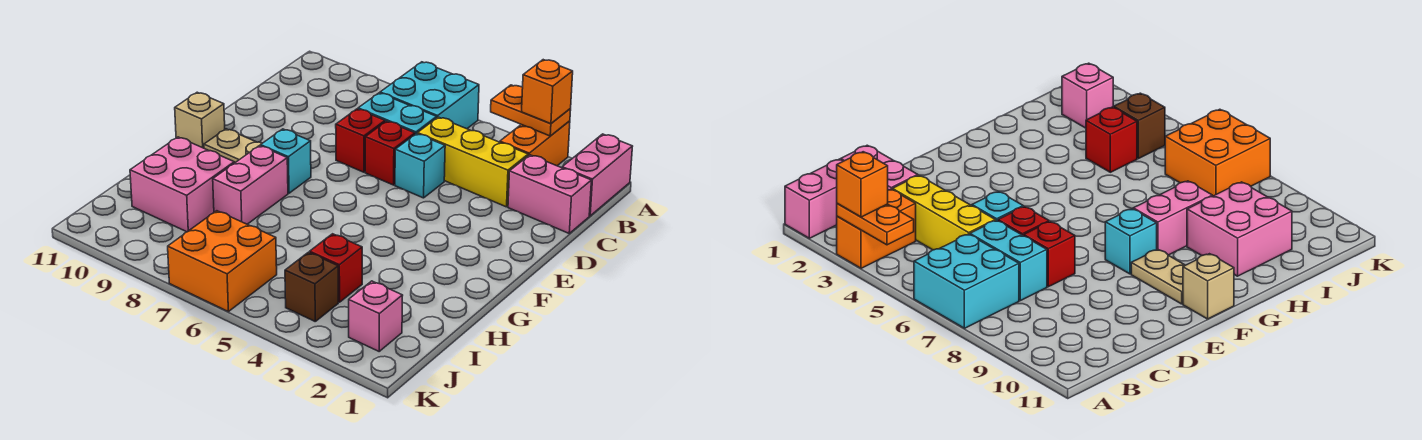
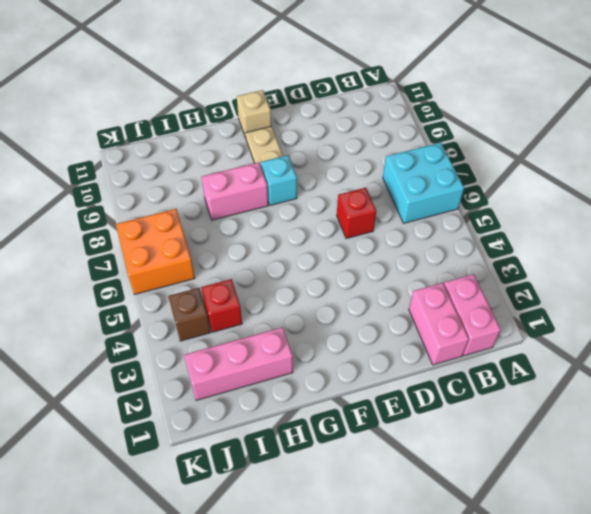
pink brick B1:B2 level 1 -> pink brick A1:B1 level 1
pink brick H2:J2 level 1 -> pink brick J2 level 1
none -> orange brick A3:B3 level 1
none -> yellow brick C3:C5 level 1
none -> cyan brick C6:C7 level 1

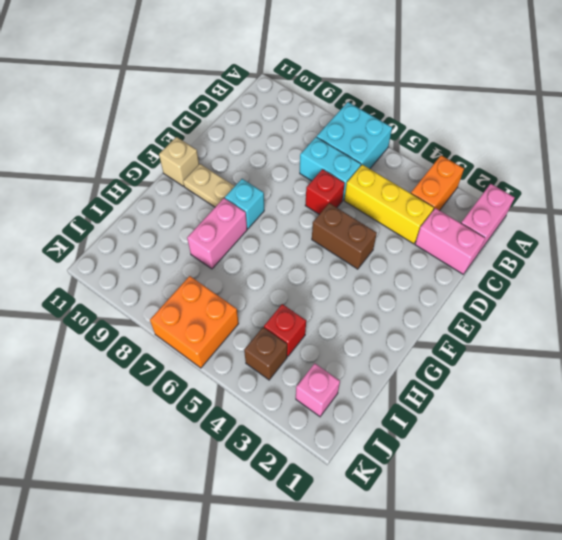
brown brick E4:E5 level 1 -> none
none -> cyan brick D5 level 1
none -> red brick D7 level 1
none -> pink brick H9:I10 level 1

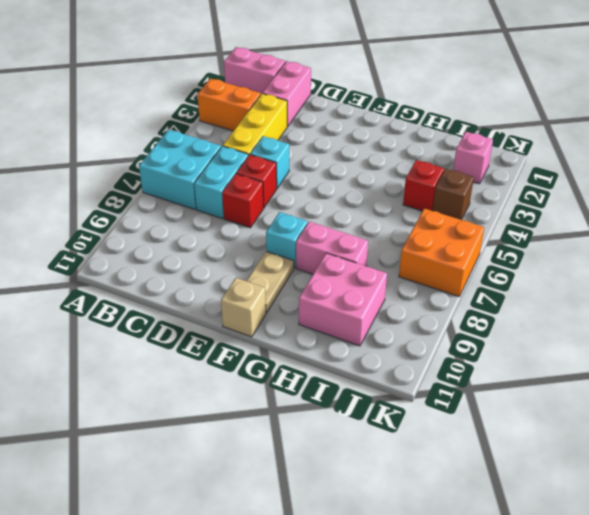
none -> orange plate A3:A4 level 2
none -> orange brick A3 level 3

